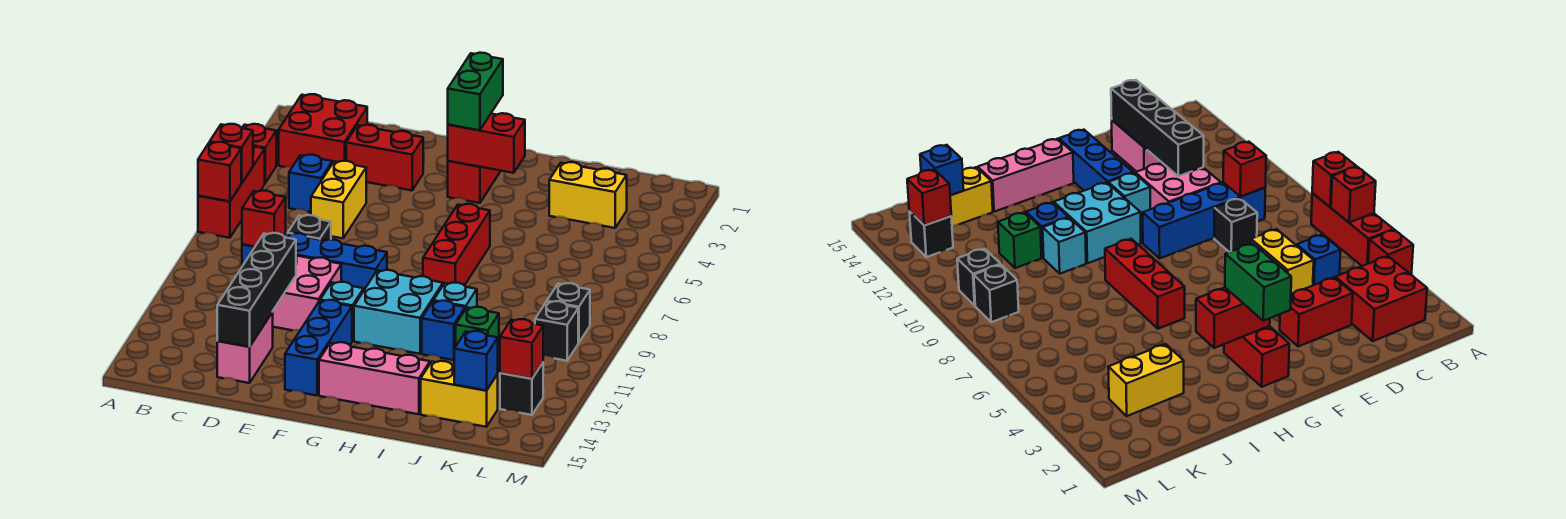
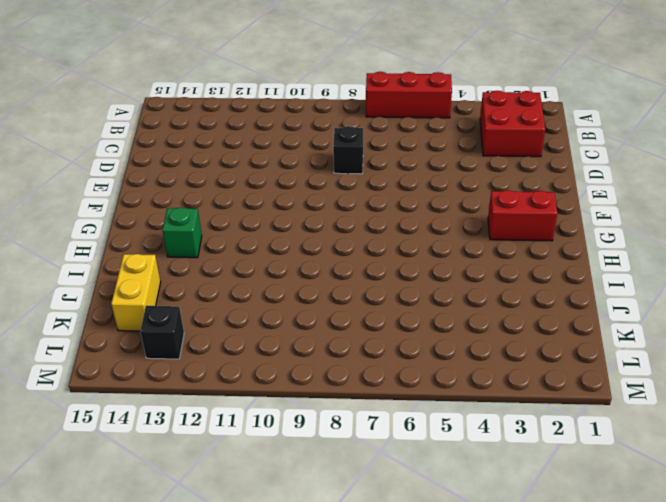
green brick H13 level 1 -> green brick J11 level 1
none -> red brick A4 level 1
none -> blue brick C5 level 1
none -> blue brick C9:F9 level 1
none -> red brick D3:E3 level 1

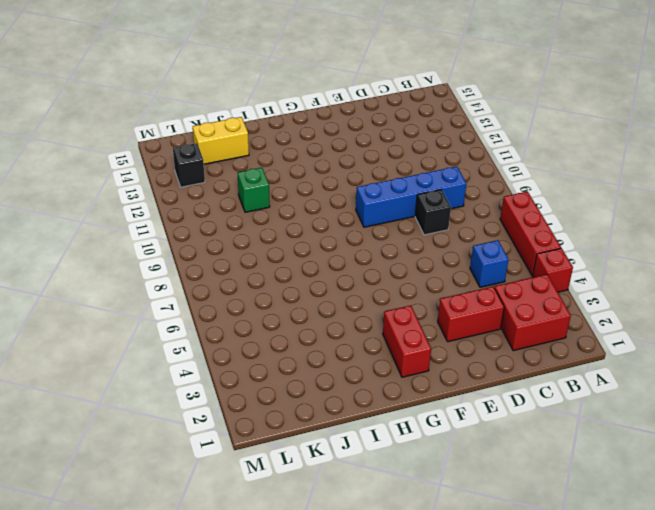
none -> yellow brick D5:D6 level 1
none -> pink brick D10:E11 level 1
none -> pink brick D13:D14 level 1
none -> cyan brick F11 level 1

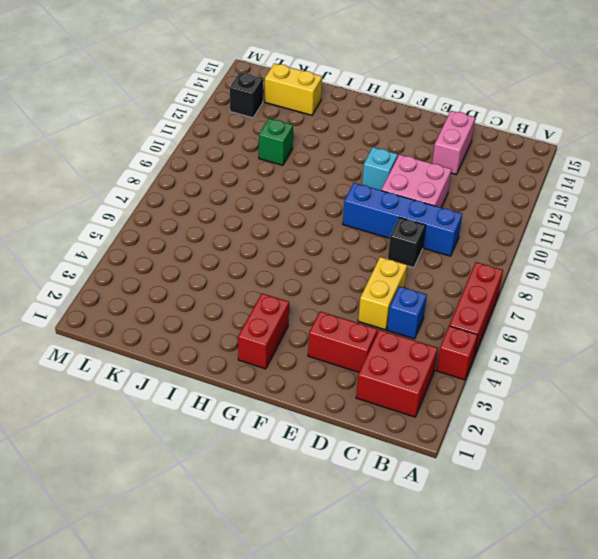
none -> blue brick F12:F14 level 1
none -> cyan brick G10:H11 level 1
none -> pink brick G14:I14 level 1
none -> red brick H6:H8 level 1

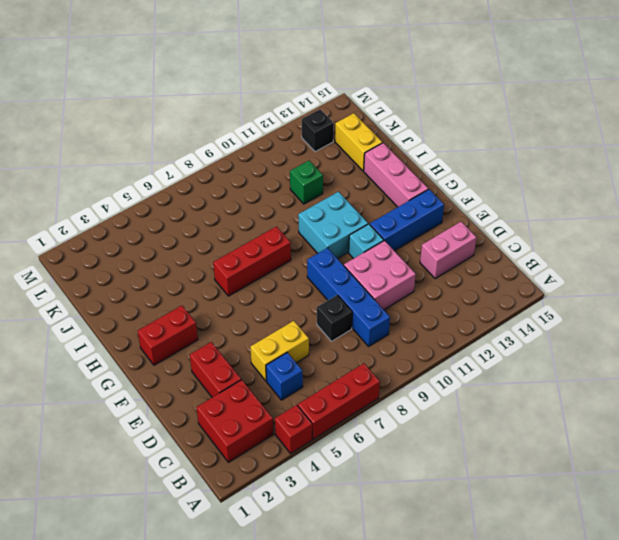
none -> cyan brick I10 level 1
none -> blue brick I11 level 1
none -> yellow brick J3:K3 level 1
none -> black brick L9 level 1

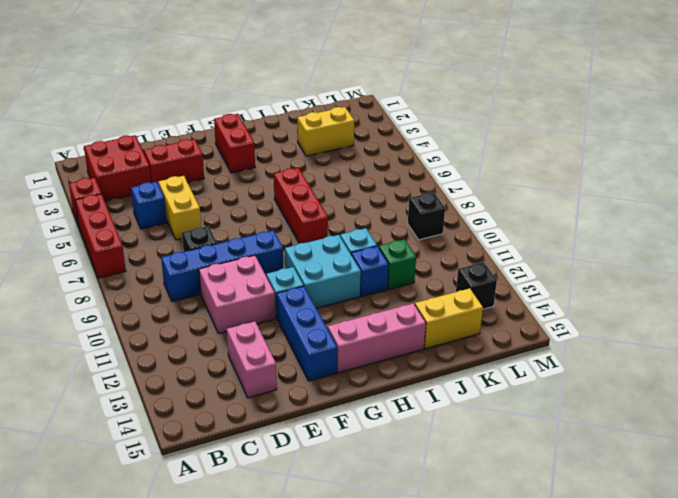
none -> black brick L10 level 1
none -> red brick A6 level 2
none -> red brick A7 level 2
none -> red brick C9 level 2

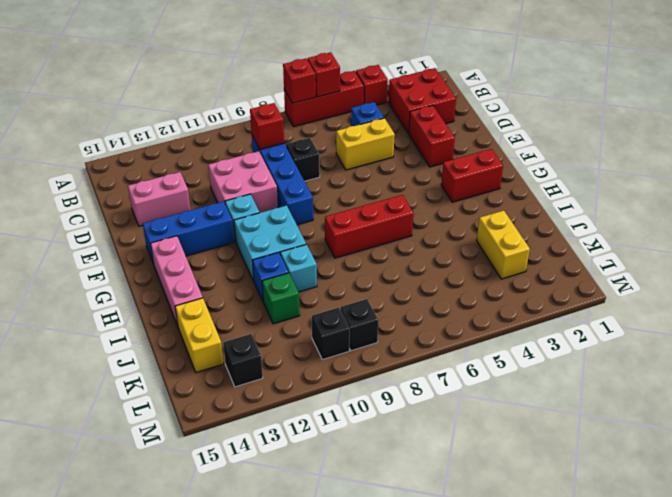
none -> black brick D11:D14 level 2
none -> red brick G3:H3 level 2
none -> blue brick K14 level 2
none -> red brick L13 level 2

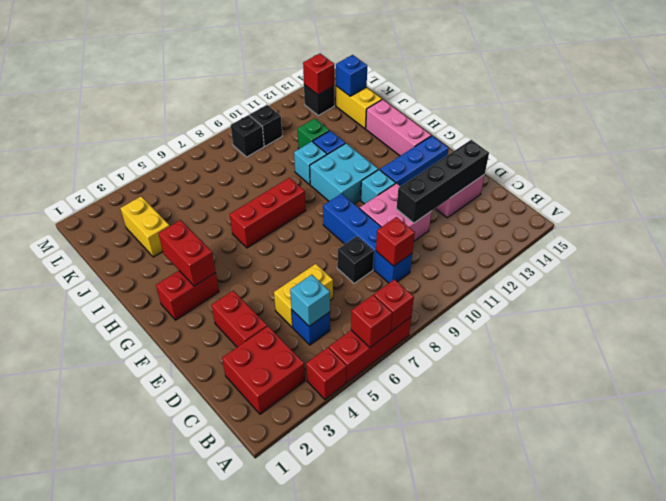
cyan brick C5 level 2 -> none
none -> green brick G2:G3 level 3

